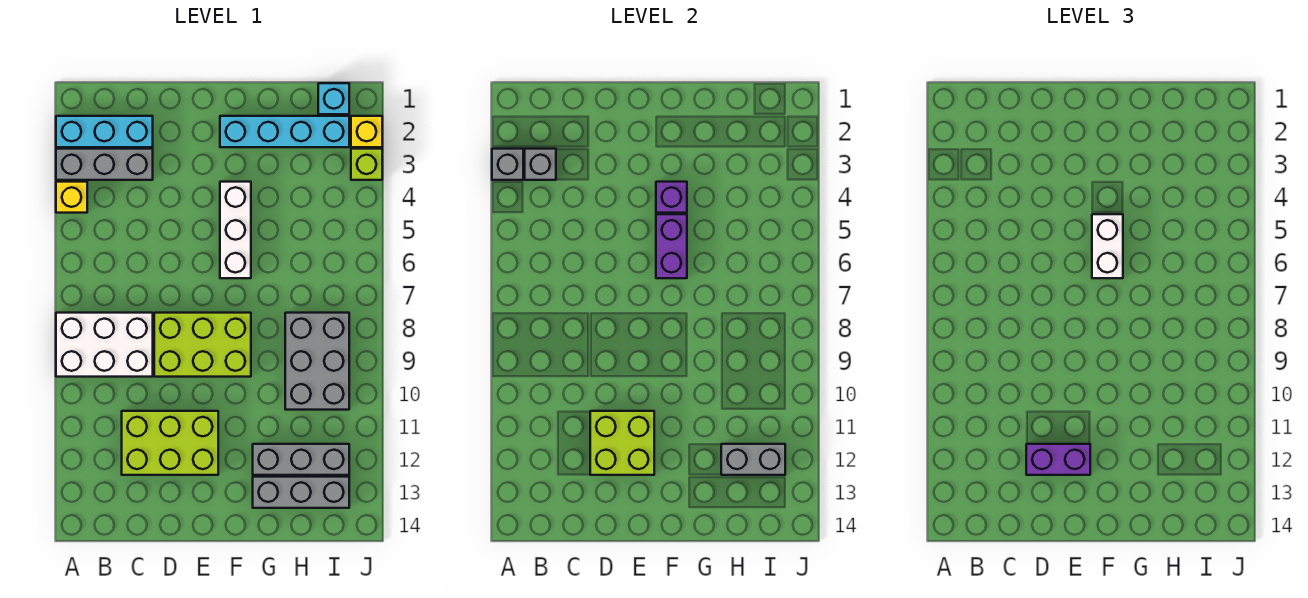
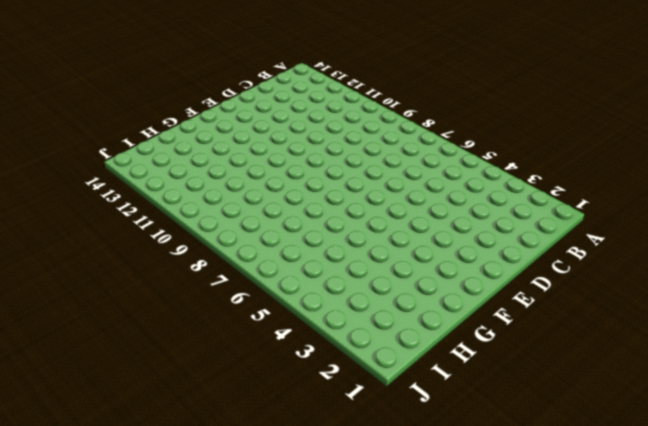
none -> cyan brick A2:C2 level 1
none -> grey brick A3:C3 level 1
none -> yellow brick A4 level 1

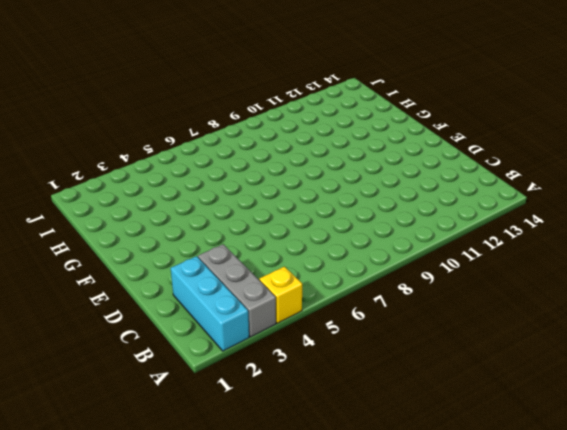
none -> white brick A8:C9 level 1
none -> lime brick C11:E12 level 1
none -> lime brick D8:F9 level 1

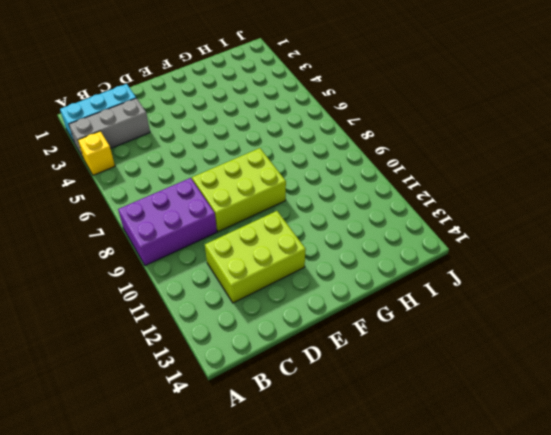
purple brick A8:C9 level 1 -> white brick A8:C9 level 1
none -> cyan brick F2:I2 level 1
none -> white brick F4:F6 level 1
none -> grey brick G12:I12 level 1

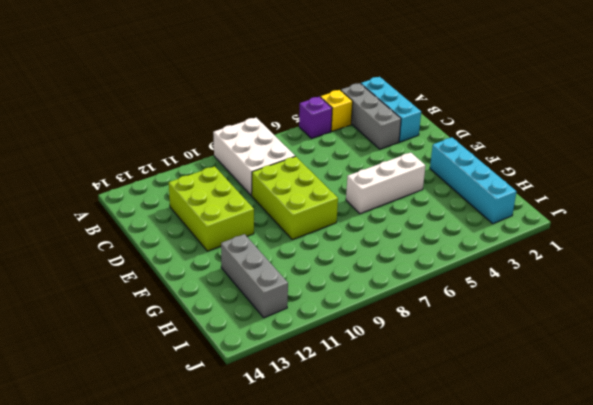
purple brick A5 level 1 -> purple brick F4 level 2
none -> grey brick G13:I13 level 1
none -> grey brick H8:I10 level 1
none -> cyan brick I1 level 1

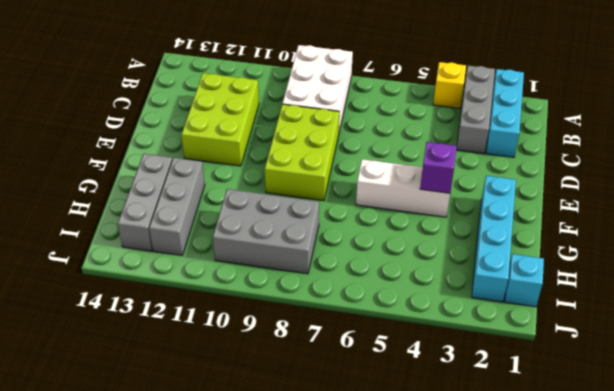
none -> yellow brick J2 level 1
none -> lime brick J3 level 1
none -> grey brick A3 level 2

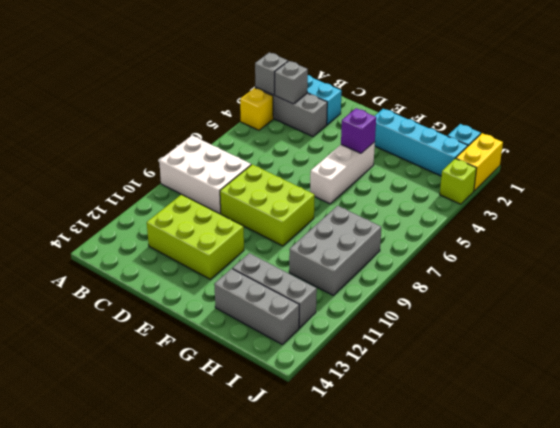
yellow brick J1:J2 level 1 -> yellow brick J2 level 1
none -> lime brick D11:E12 level 2
none -> purple brick F5:F6 level 2
none -> grey brick H12:I12 level 2

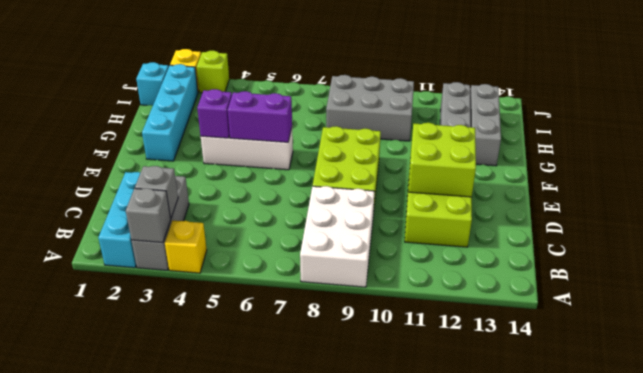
none -> grey brick H12:I12 level 2
none -> purple brick D12:E12 level 3
none -> white brick F5:F6 level 3

